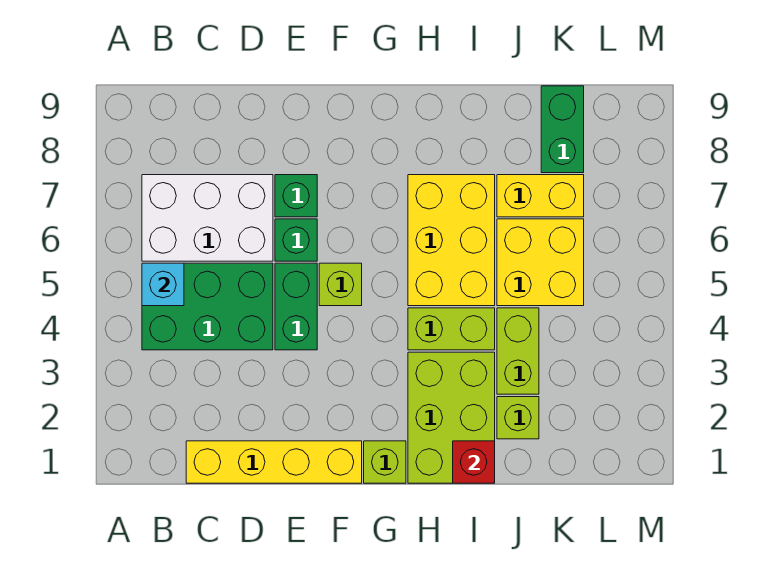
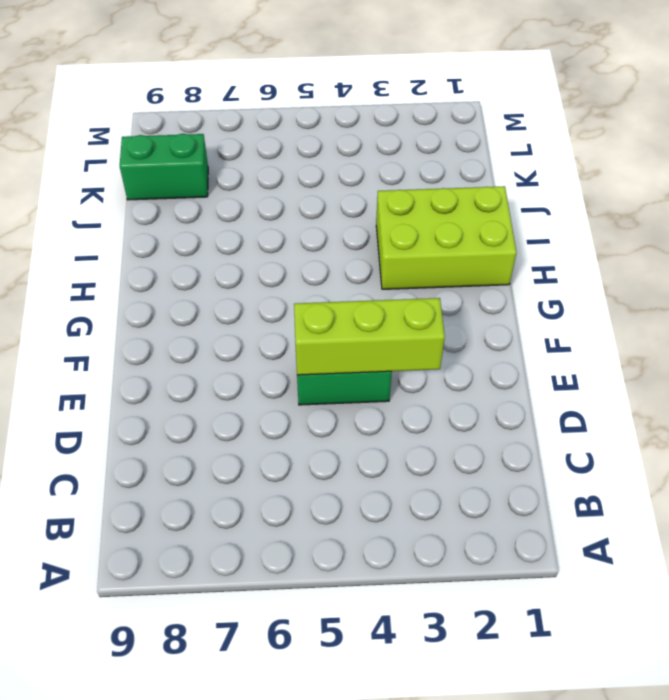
lime brick E3:E5 level 2 -> none
none -> green brick B4:D5 level 1
none -> white brick B6:D7 level 1
none -> yellow brick C1:F1 level 1

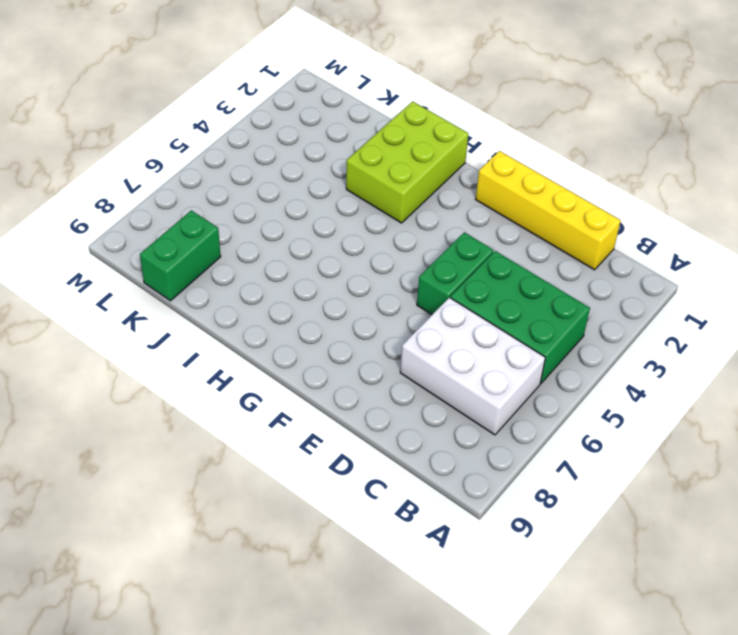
none -> green brick E6 level 1
none -> green brick E7 level 1
none -> lime brick F5 level 1

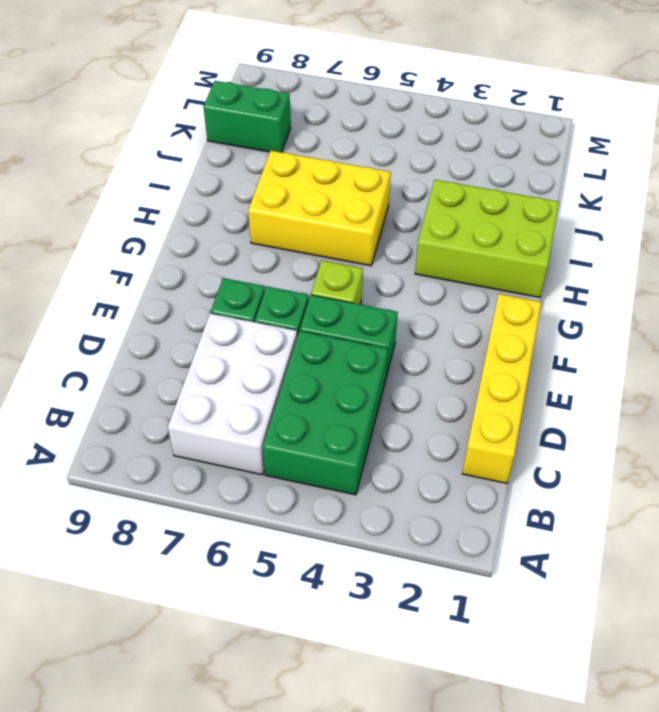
none -> lime brick G1 level 1
none -> lime brick H4:I4 level 1
none -> lime brick J2 level 1

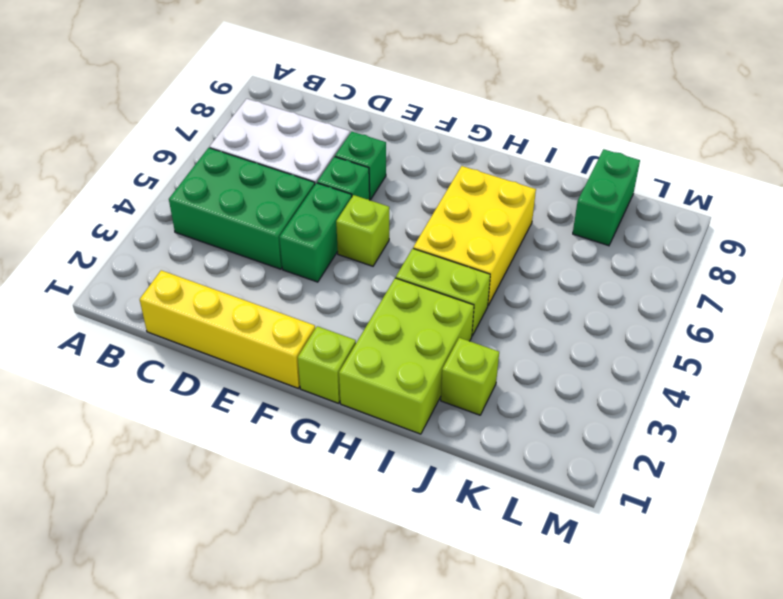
none -> lime brick J3:J4 level 1
none -> yellow brick J5:K6 level 1
none -> yellow brick J7:K7 level 1

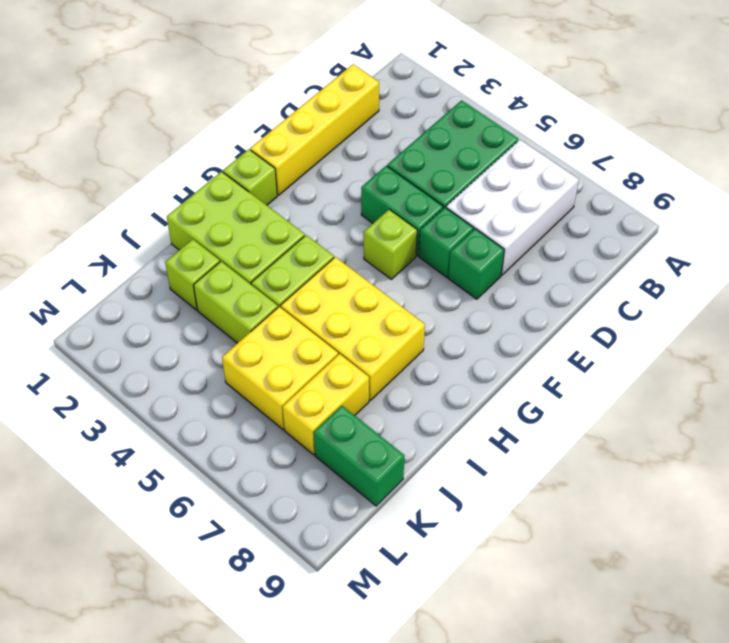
none -> cyan brick B5 level 2
none -> red brick I1 level 2

